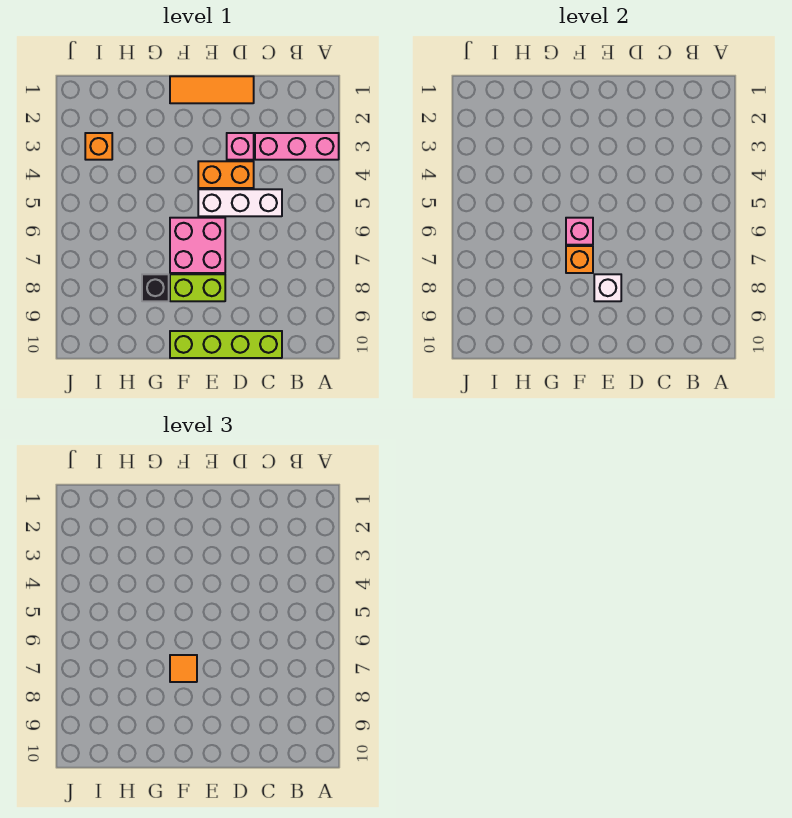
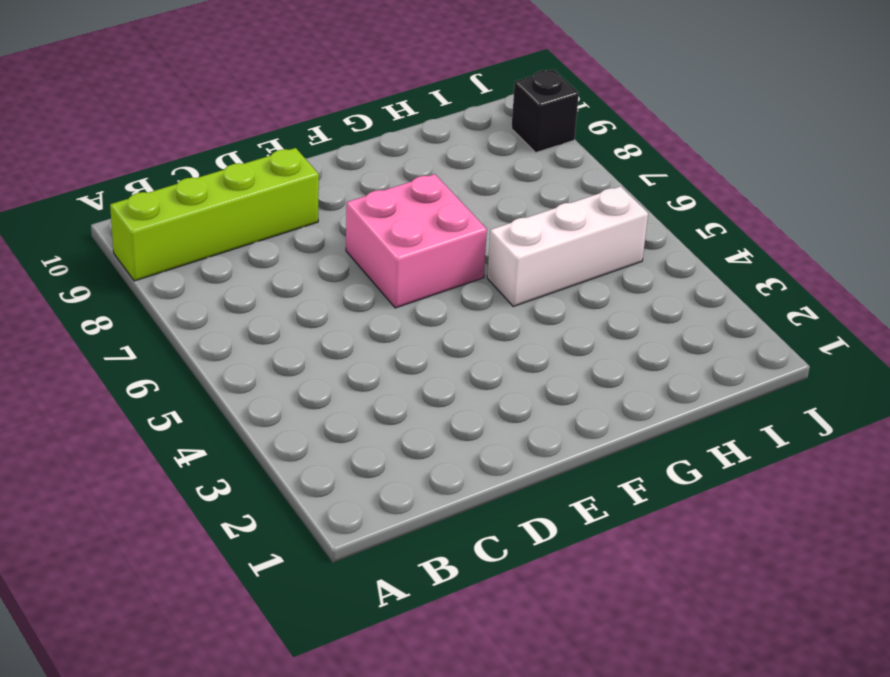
lime brick A9:D9 level 1 -> lime brick C10:F10 level 1
white brick G5:I5 level 1 -> white brick C5:E5 level 1
black brick J9 level 1 -> black brick G8 level 1
none -> pink brick A3:C3 level 1
none -> orange tile D1:F1 level 1
none -> pink brick D3 level 1

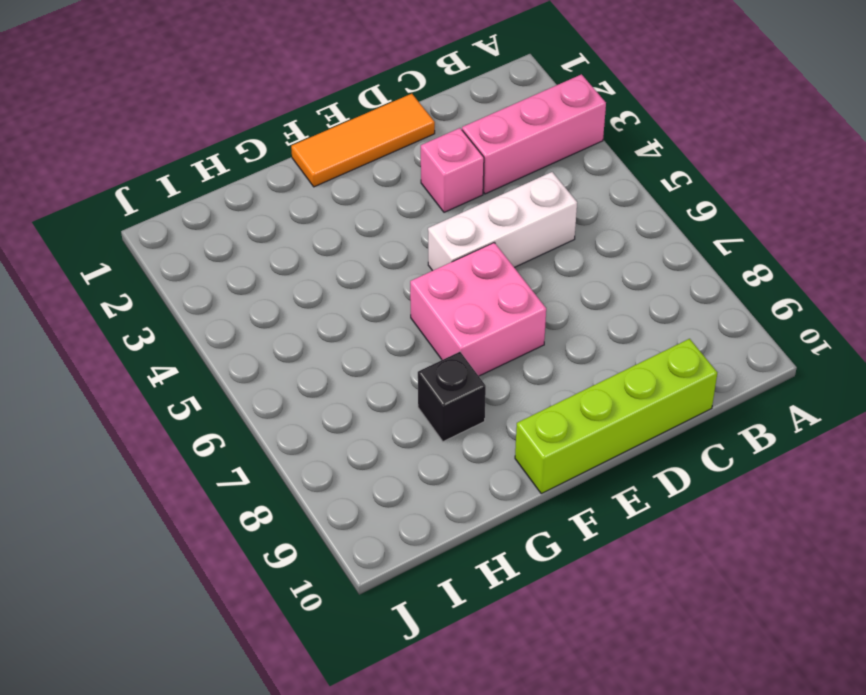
none -> orange brick D4:E4 level 1
none -> lime brick E8:F8 level 1
none -> orange brick I3 level 1

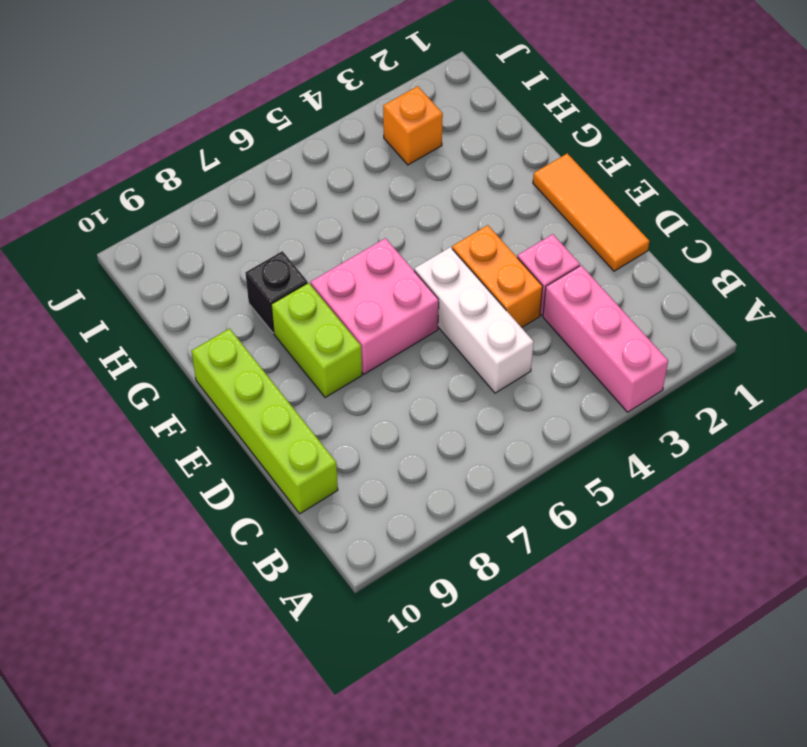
none -> white brick E8 level 2
none -> pink brick F6 level 2
none -> orange brick F7 level 2

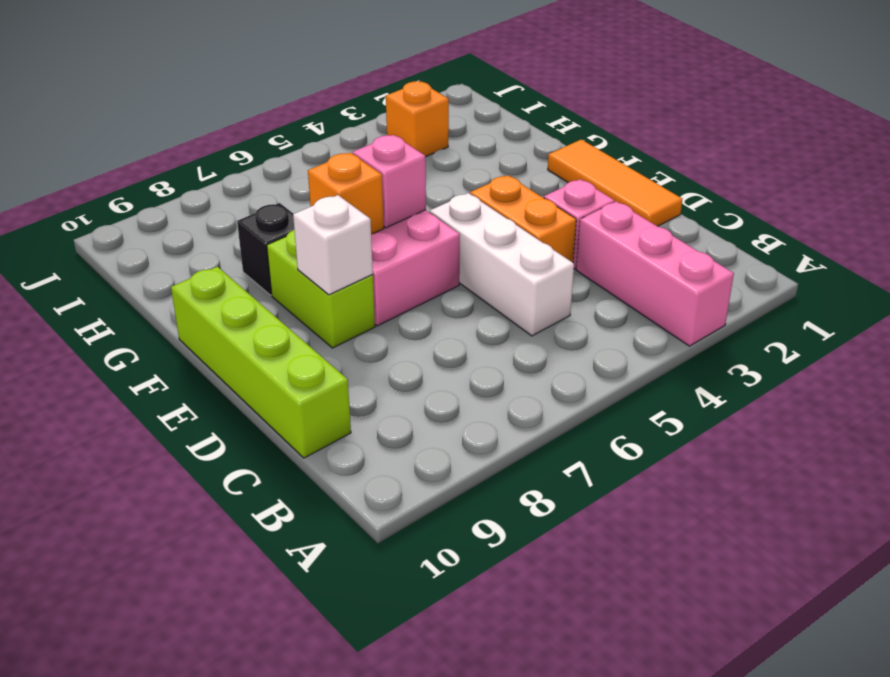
none -> orange tile F7 level 3

